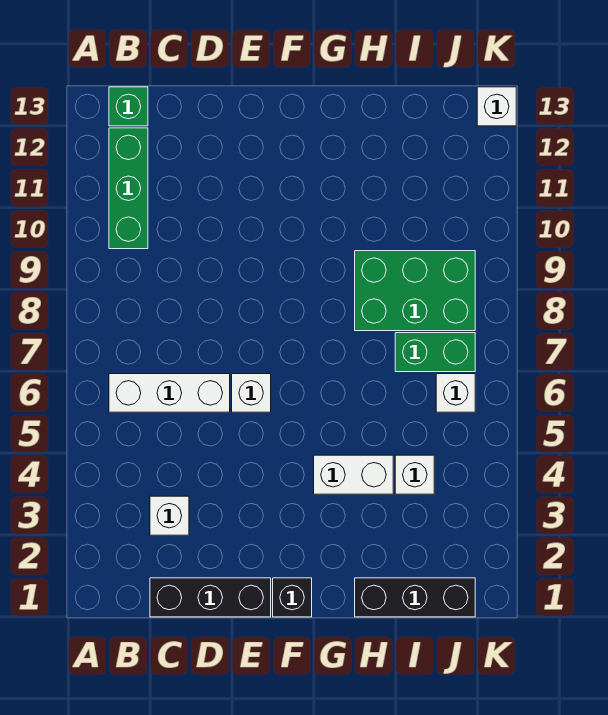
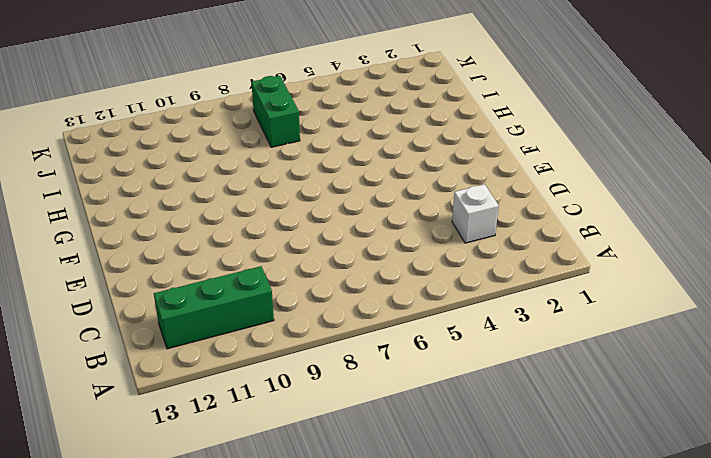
none -> white brick B6:D6 level 1
none -> green brick B13 level 1
none -> black brick C1:E1 level 1

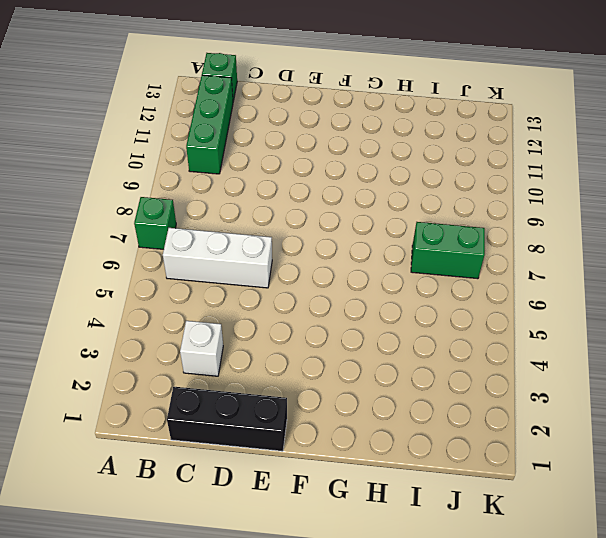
green brick A7 level 1 -> none
none -> white brick E6 level 1
none -> black brick F1 level 1
none -> white brick G4:H4 level 1

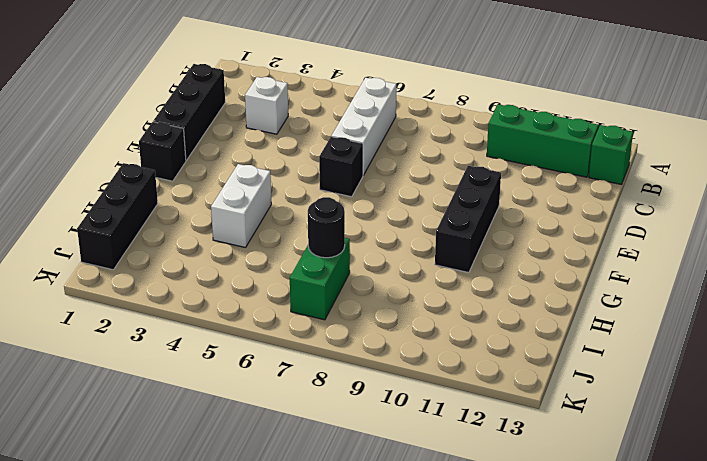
black brick E6 level 1 -> white brick E6 level 1
black brick E10:G10 level 1 -> none
black round brick I7 level 2 -> none
none -> green brick H8:J9 level 1
none -> white brick I4 level 1
none -> white brick J6 level 1

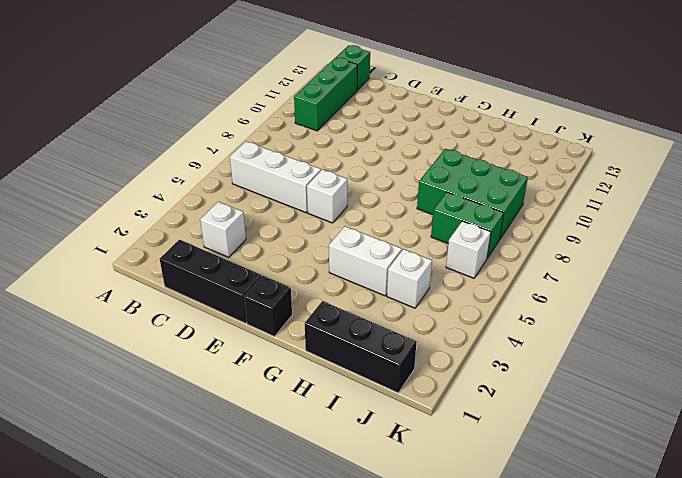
none -> white brick K13 level 1

